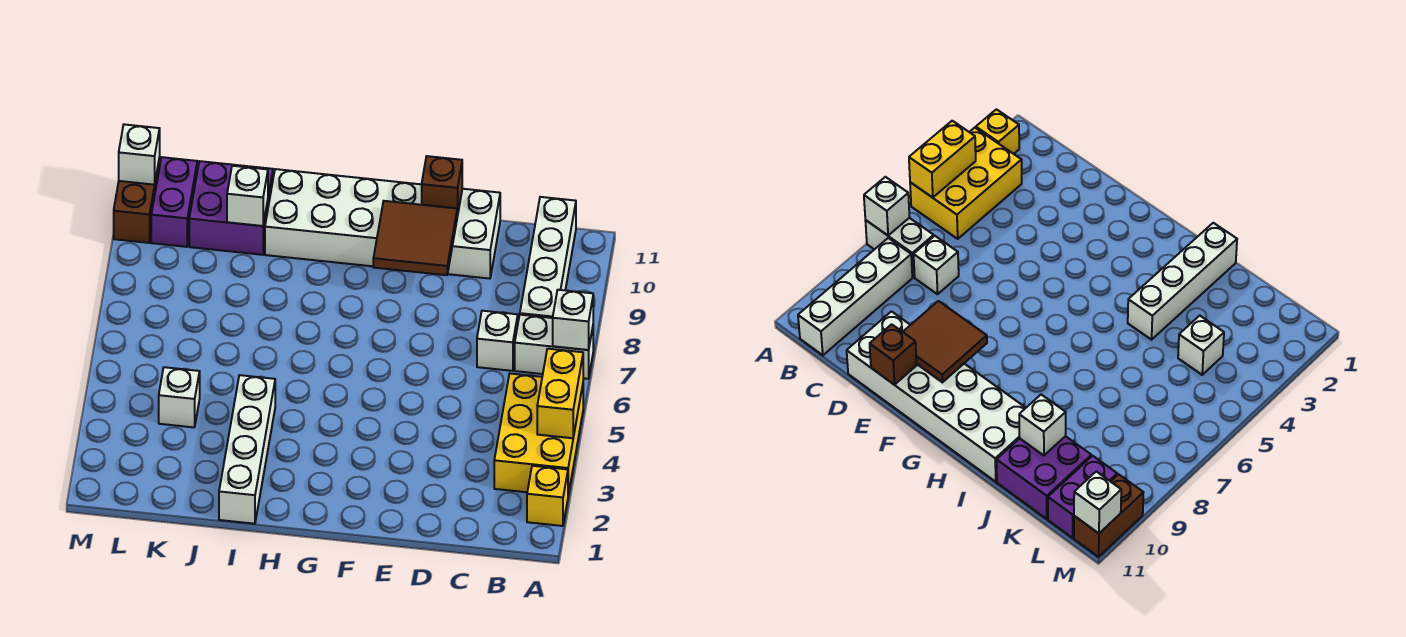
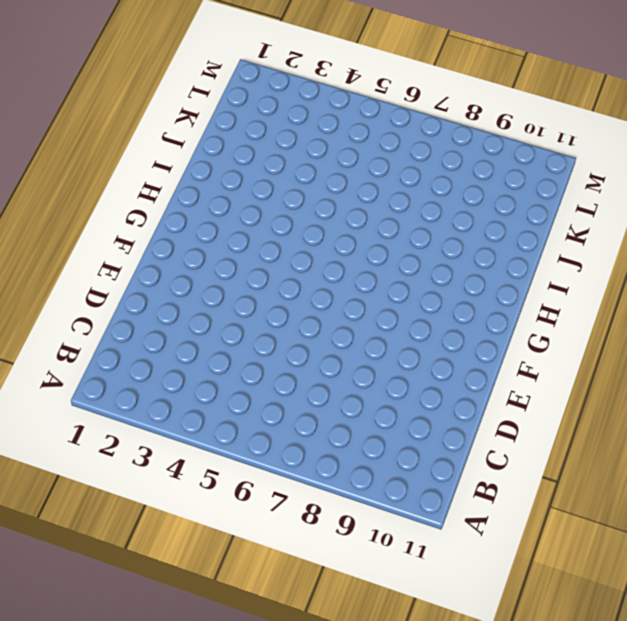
none -> yellow brick A2 level 1
none -> yellow brick A3:B5 level 1
none -> white brick A7:B7 level 1

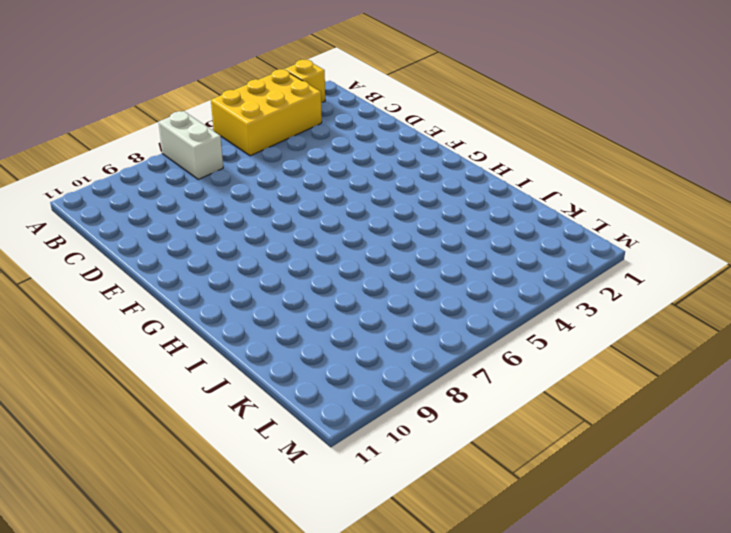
none -> white brick B8:B11 level 1
none -> white brick C7 level 1
none -> white brick D10:I11 level 1

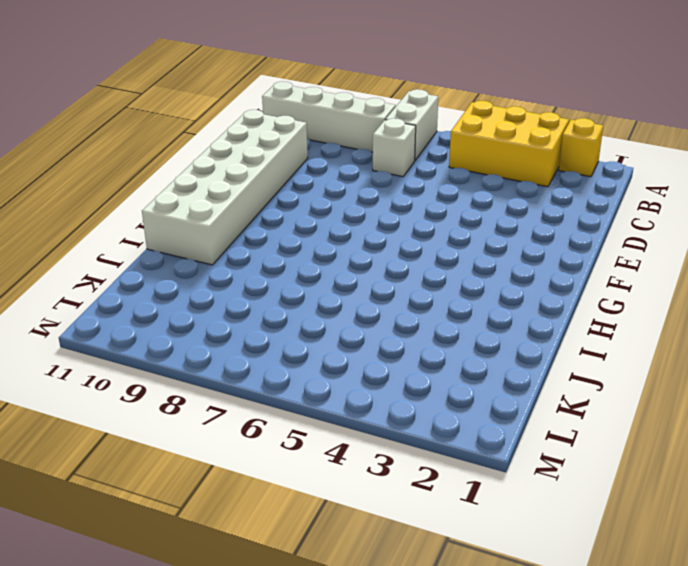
none -> white brick I1:I4 level 1
none -> purple brick J10:K11 level 1
none -> white brick K4 level 1

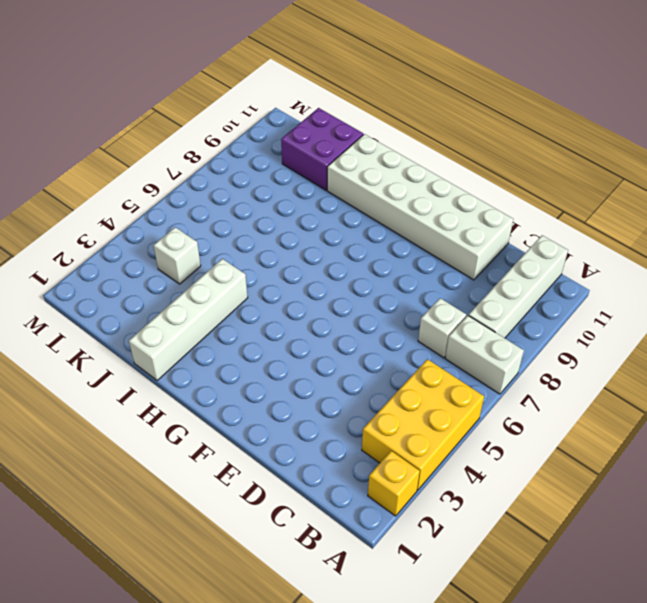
none -> purple brick L10:L11 level 1
none -> brown brick M10:M11 level 1
none -> yellow brick A4:A5 level 2

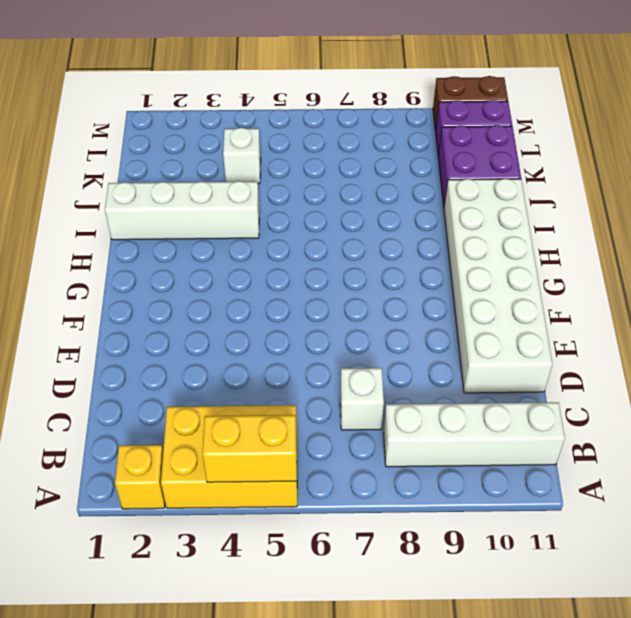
none -> white brick A7:B7 level 1
none -> white brick A7 level 2
none -> brown tile E9:F10 level 2

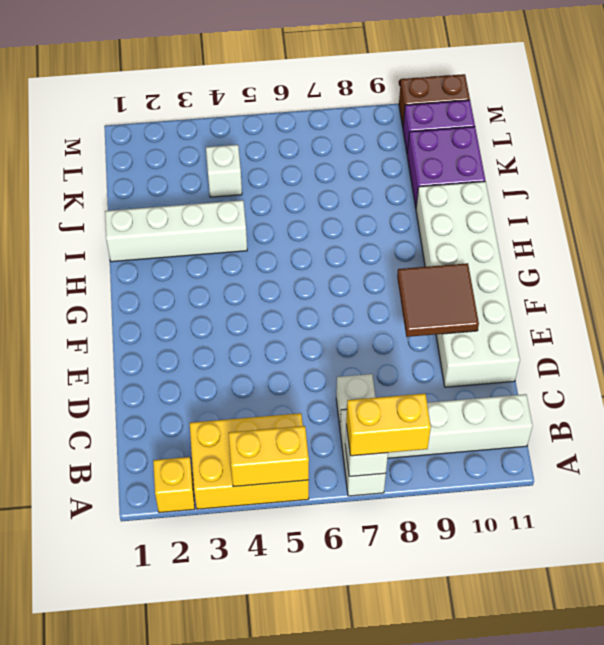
yellow brick A7:A8 level 3 -> none
none -> brown brick E11 level 2
none -> white brick J10 level 2
none -> white brick M11 level 2

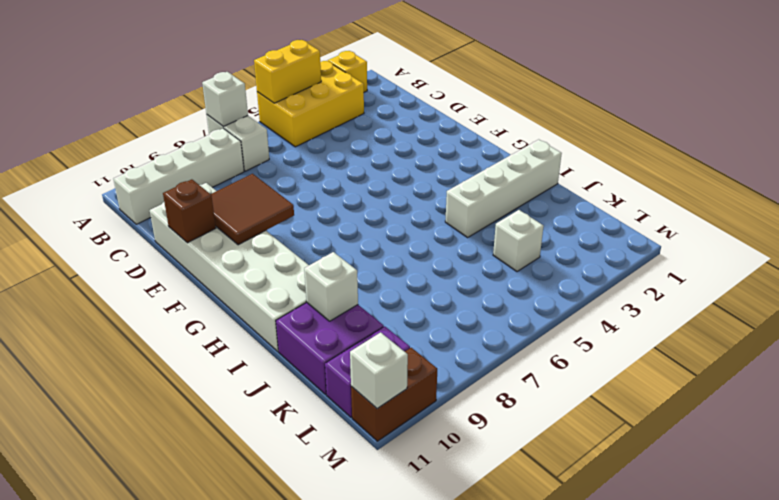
none -> white brick C7 level 1

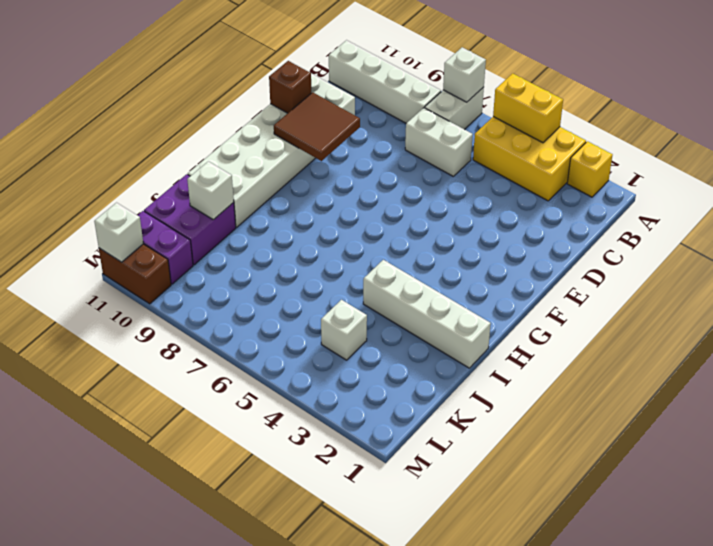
white brick C6:C7 level 1 -> white brick C7 level 1

